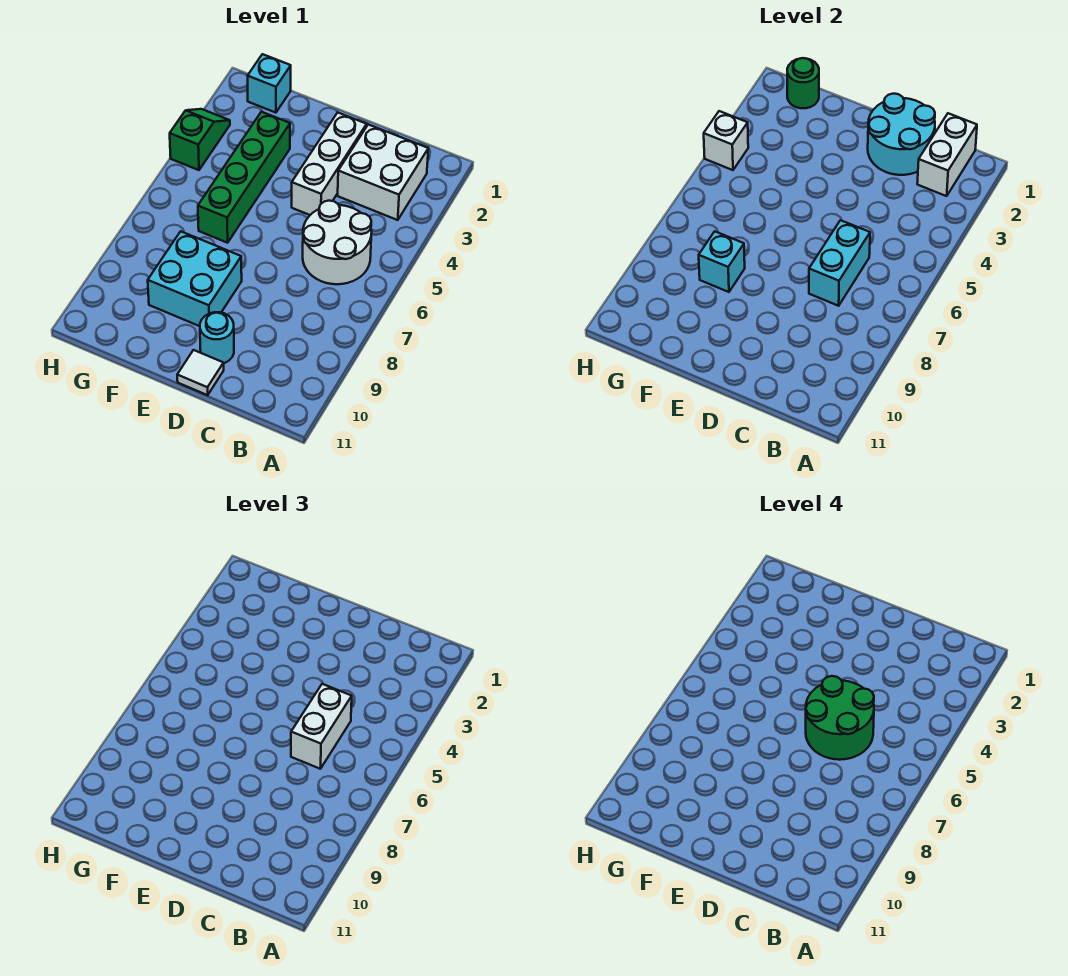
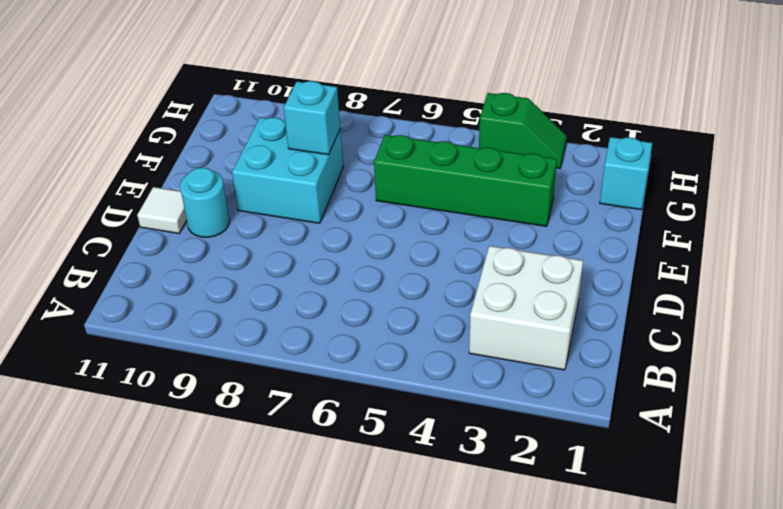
none -> white round brick B5:C6 level 1
none -> white brick D2:D4 level 1
none -> white brick B1:B2 level 2

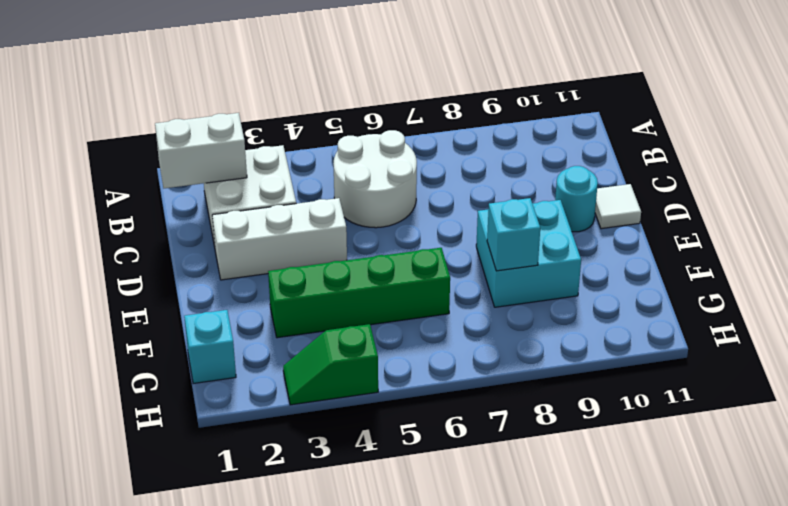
none -> cyan round brick C1:D2 level 2
none -> cyan brick C6:C7 level 2
none -> green round brick G1 level 2

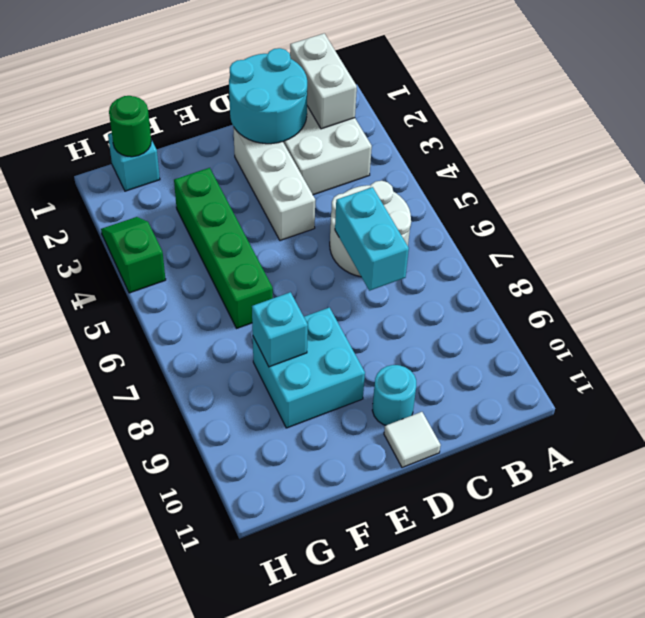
none -> white brick H4 level 2
none -> white brick C5:C6 level 3
none -> green round brick C5:D6 level 4

